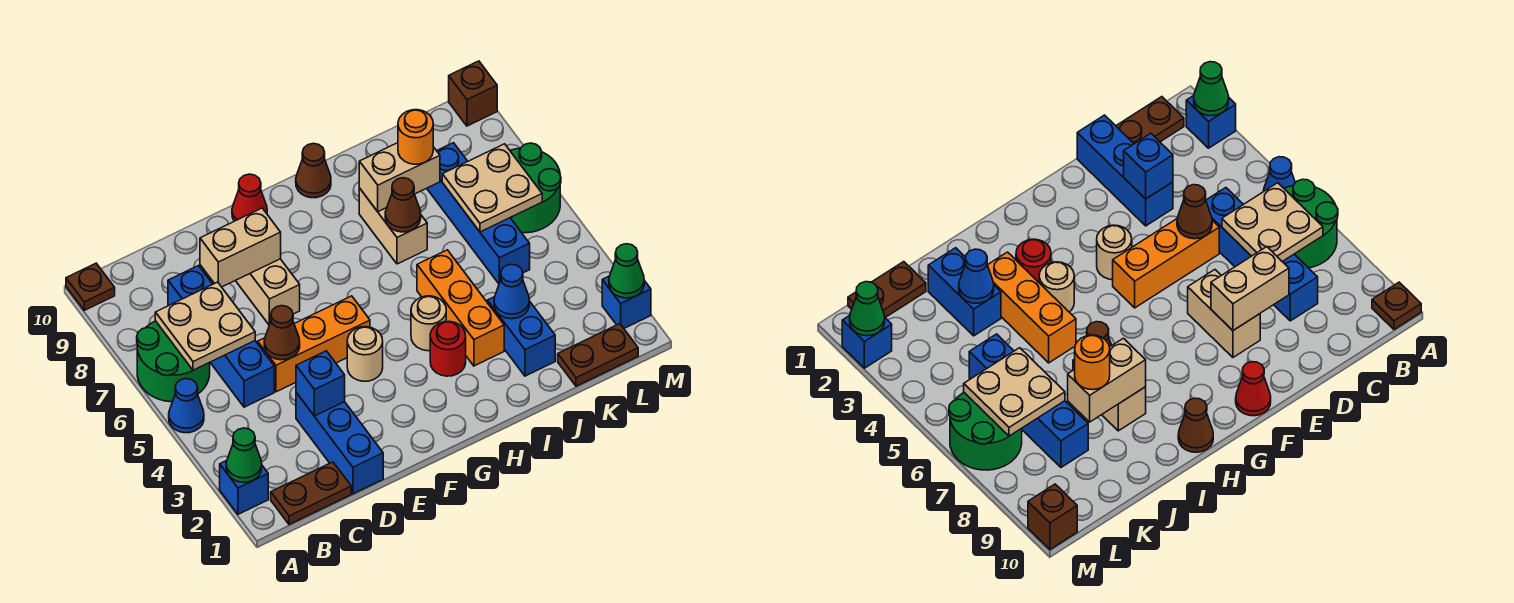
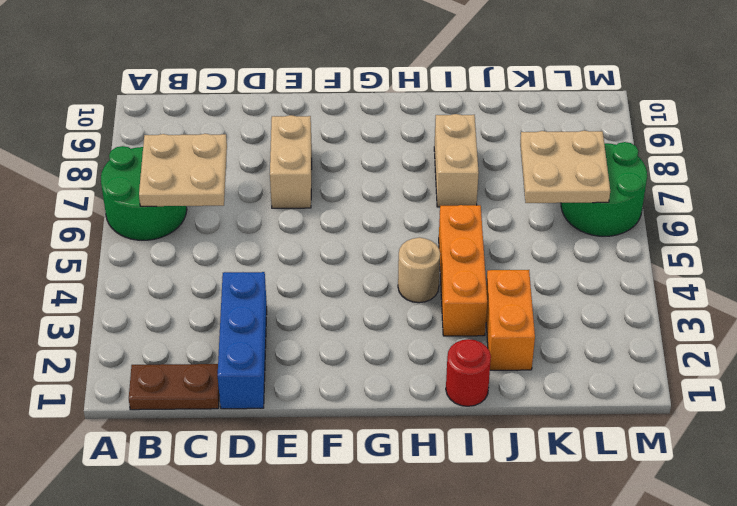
red round brick I1 level 1 -> red round brick H3 level 1
orange brick J2:J3 level 1 -> blue brick J2:J3 level 1
none -> blue brick A2 level 1
none -> blue cone A5 level 1
none -> brown plate A10 level 1
none -> blue brick C5:C8 level 1

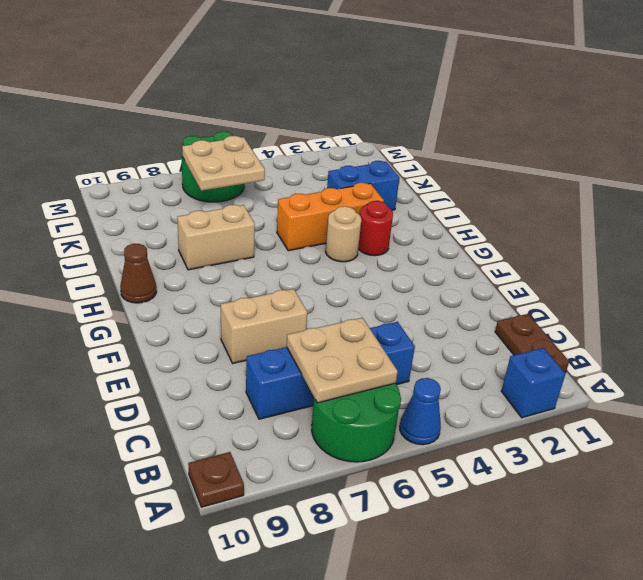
none -> blue brick D1:D3 level 1
none -> orange brick D5:F5 level 1
none -> tan round brick F4 level 1
none -> red cone F10 level 1

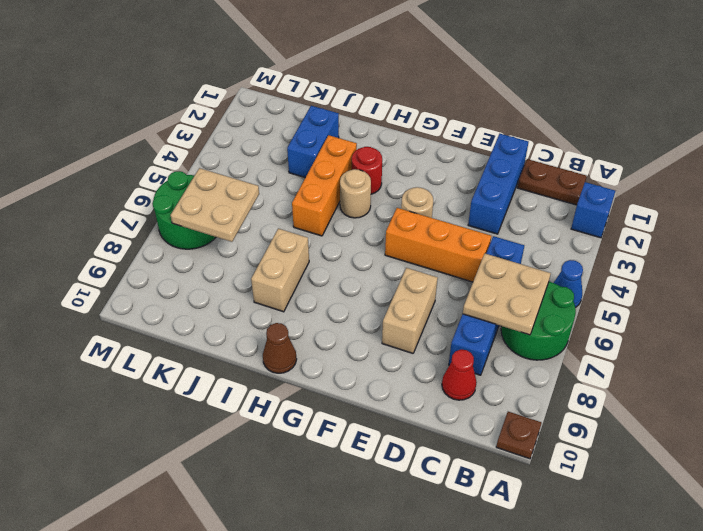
red cone C9 level 1 -> red cone F10 level 1
none -> brown plate K1:L1 level 1
none -> blue brick K5:K8 level 1
none -> blue brick M2 level 1
none -> brown brick M10 level 1

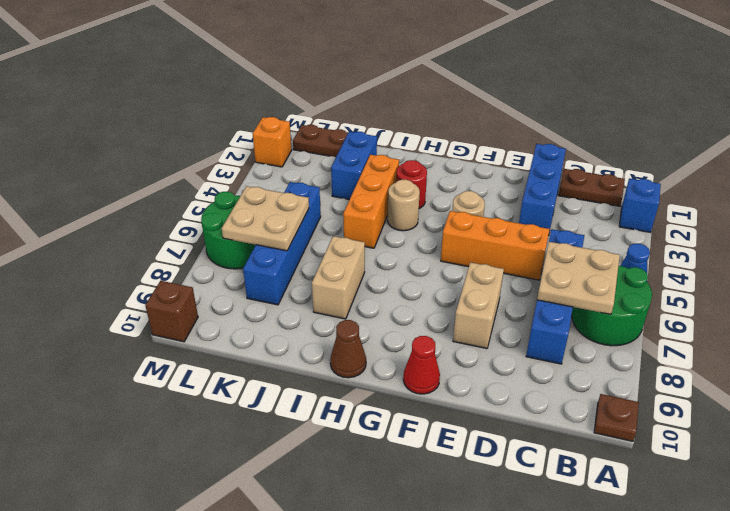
orange brick M2 level 1 -> blue brick M2 level 1
none -> green cone A2 level 2
none -> blue brick D3 level 2
none -> brown cone D5 level 2
none -> tan brick D8:E8 level 2

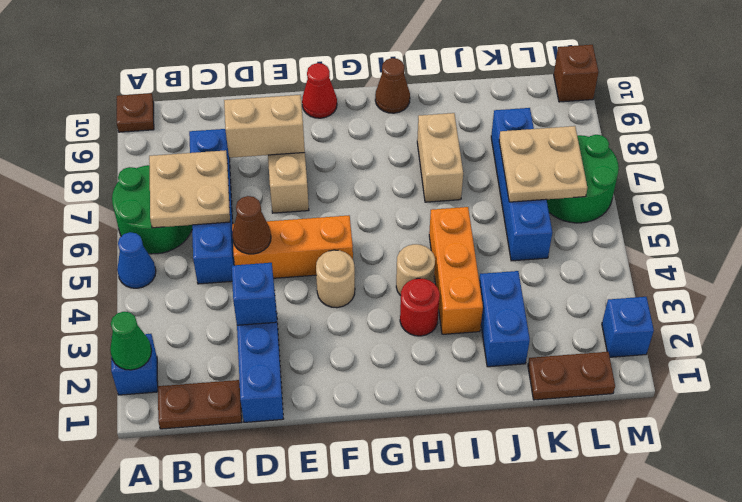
none -> brown cone I7 level 2
none -> tan brick I8:J8 level 2
none -> blue cone J3 level 2
none -> green cone M2 level 2

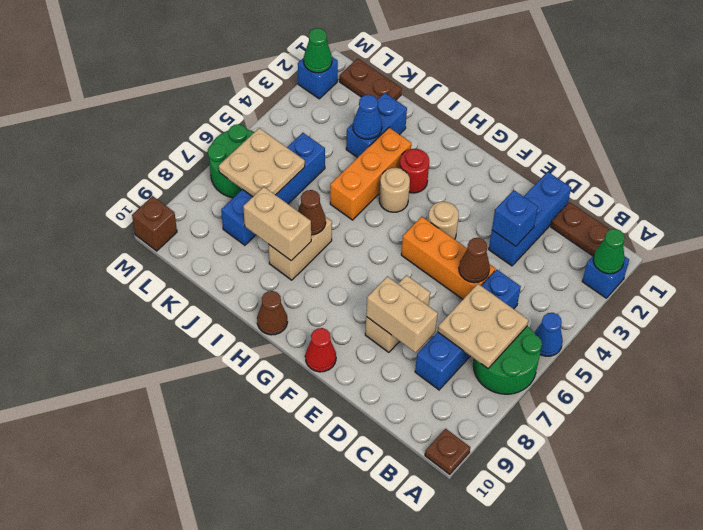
none -> orange round brick J8 level 3

